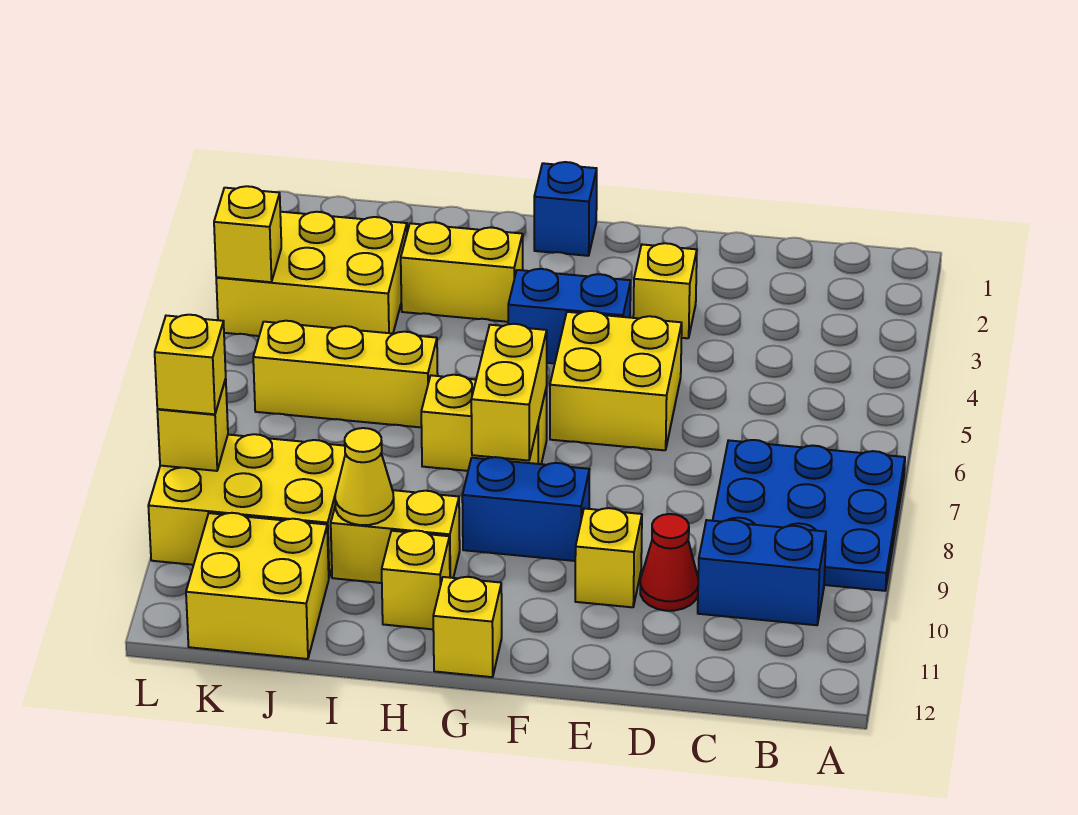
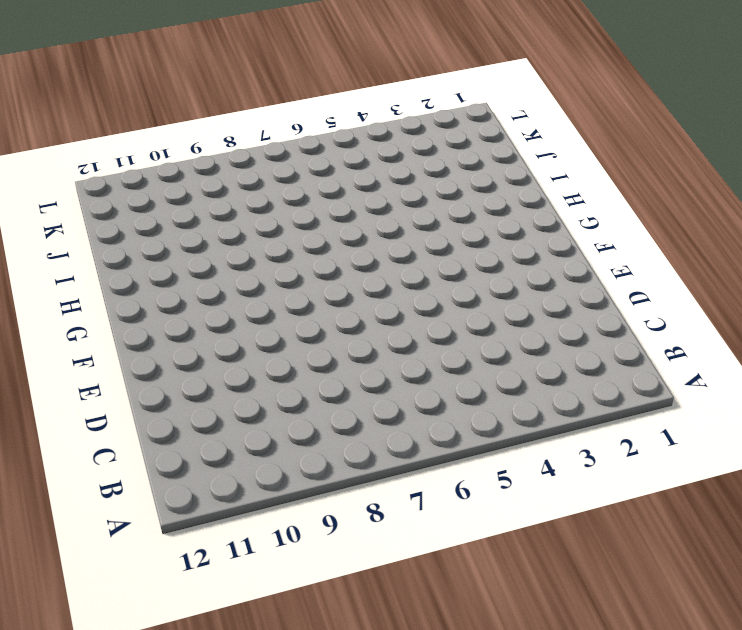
none -> blue plate A7:C9 level 1
none -> blue brick B10:C10 level 1
none -> red cone D10 level 1

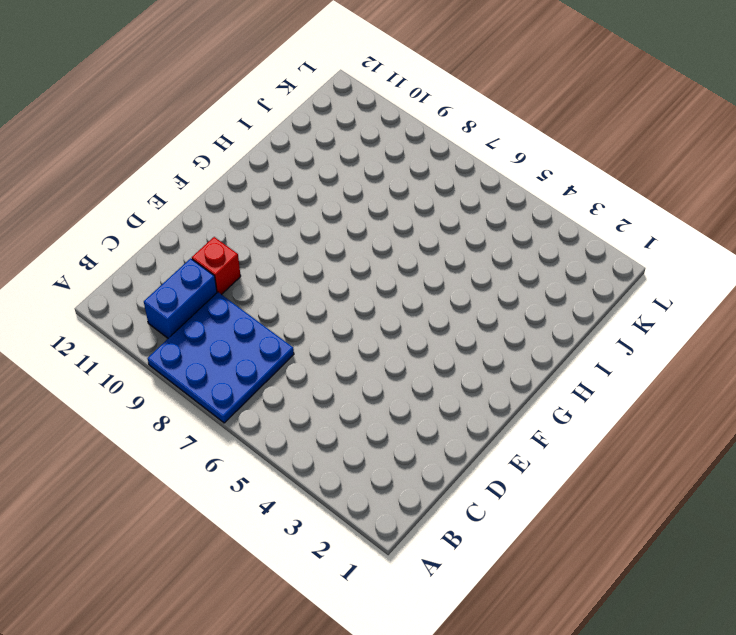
red brick D10 level 1 -> red cone D10 level 1
none -> yellow brick E3 level 1
none -> yellow brick E5:F6 level 1
none -> yellow brick E10 level 1

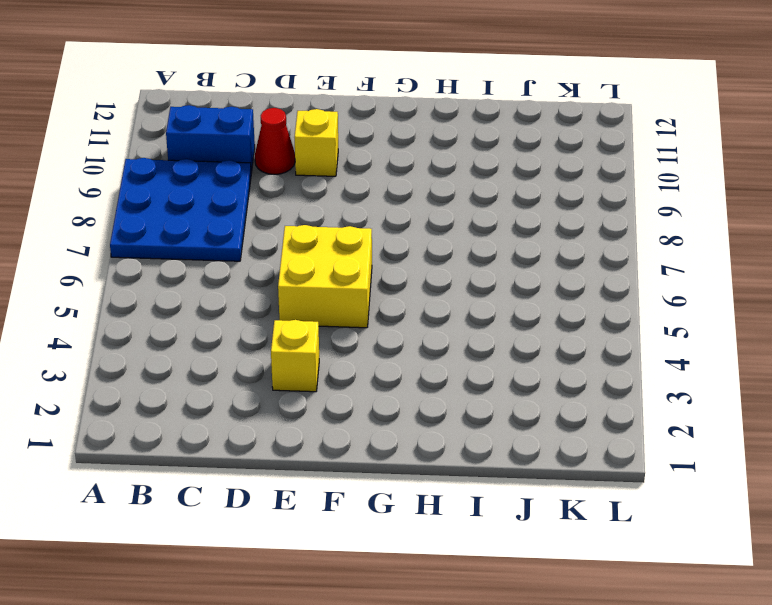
none -> blue brick F4:G4 level 1
none -> blue brick F9:G9 level 1
none -> blue brick G1 level 1

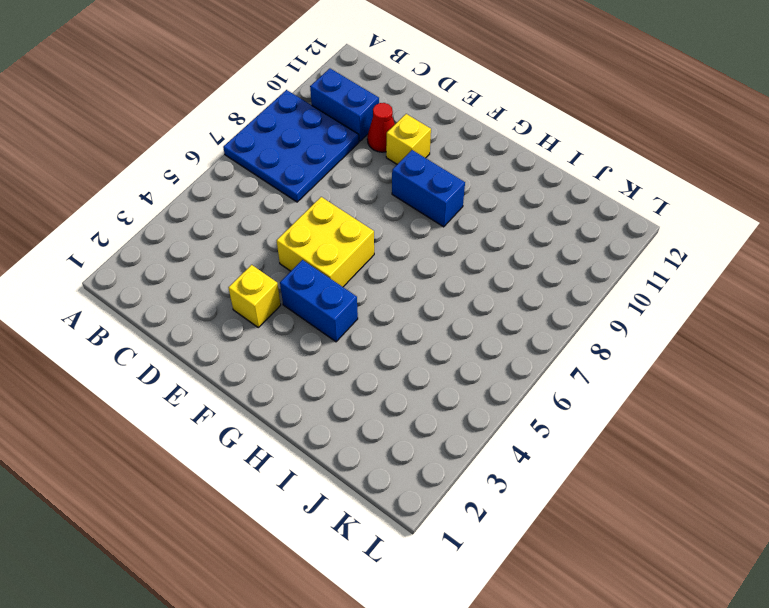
none -> blue brick G1 level 1
none -> yellow brick G7:H7 level 1
none -> yellow brick G12 level 1

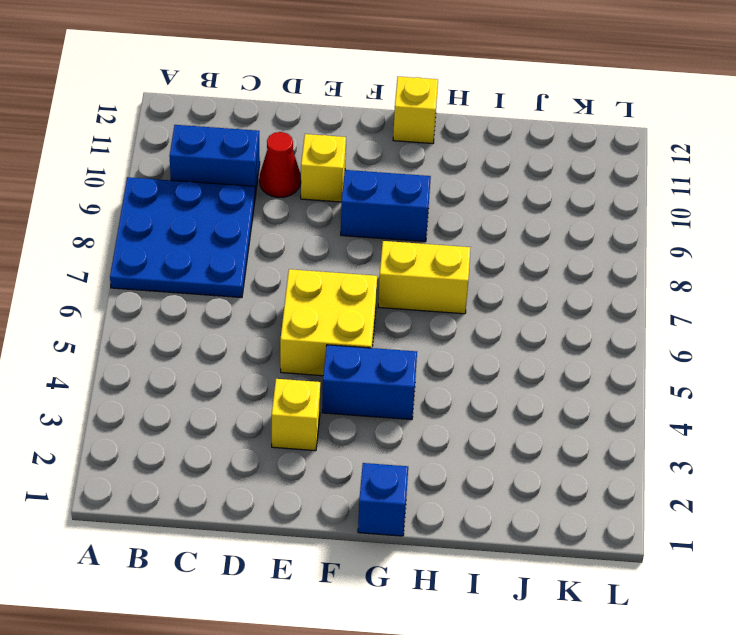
none -> yellow brick H3:I3 level 1
none -> yellow brick H10:I10 level 1
none -> yellow brick H11 level 1

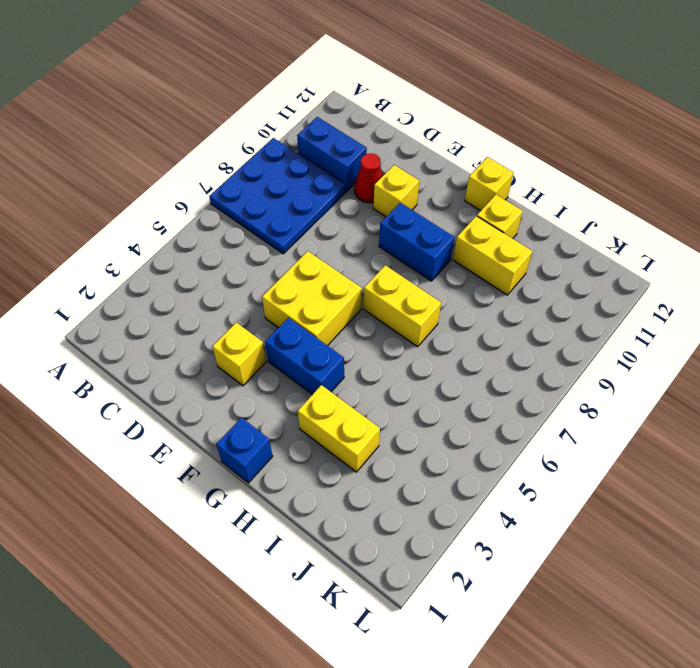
none -> yellow brick I6:K6 level 1
none -> yellow brick J3:L4 level 1
none -> yellow brick J9:L10 level 1

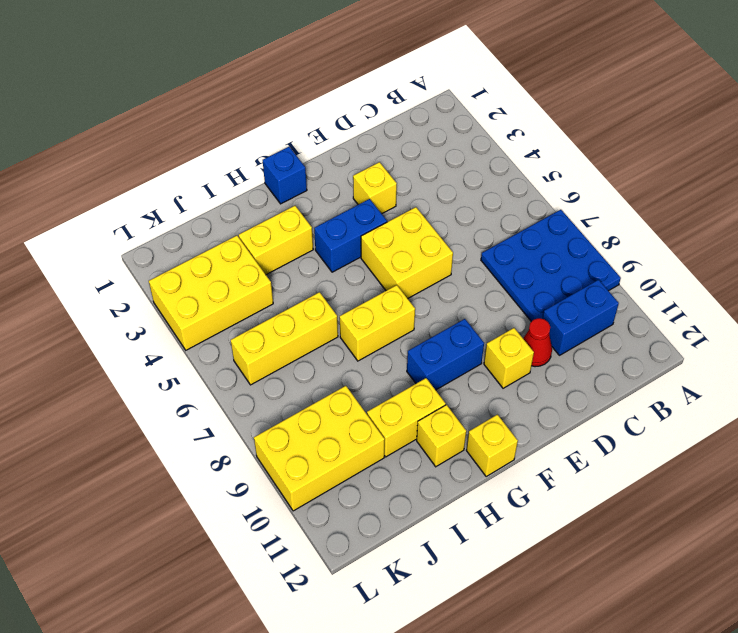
none -> yellow brick J11:K12 level 1
none -> yellow brick G7:G8 level 2
none -> yellow cone I10 level 2

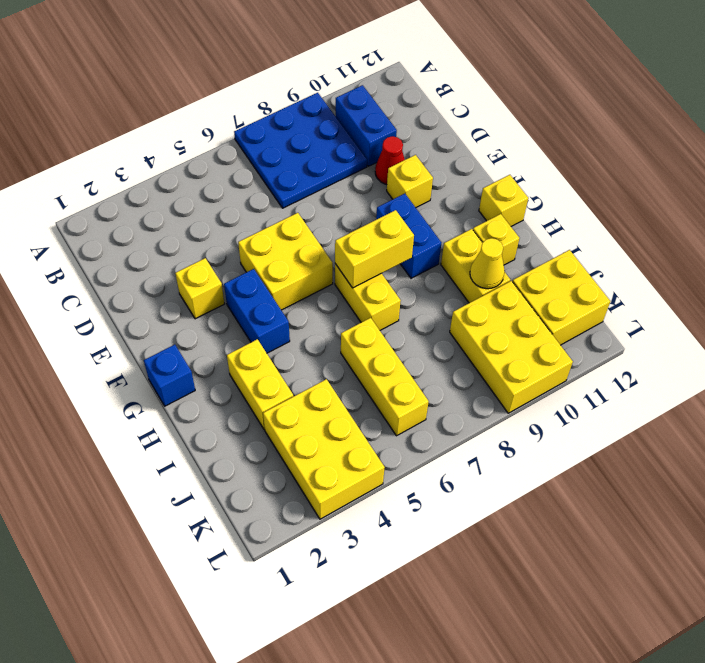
none -> yellow brick L4 level 2
none -> yellow brick L9 level 2
none -> yellow brick L9 level 3

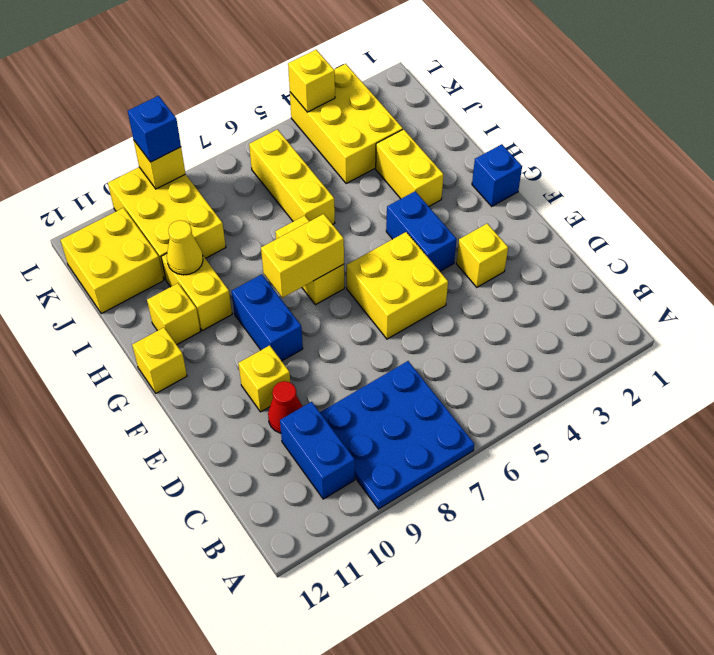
blue brick L9 level 3 -> yellow brick L9 level 3

